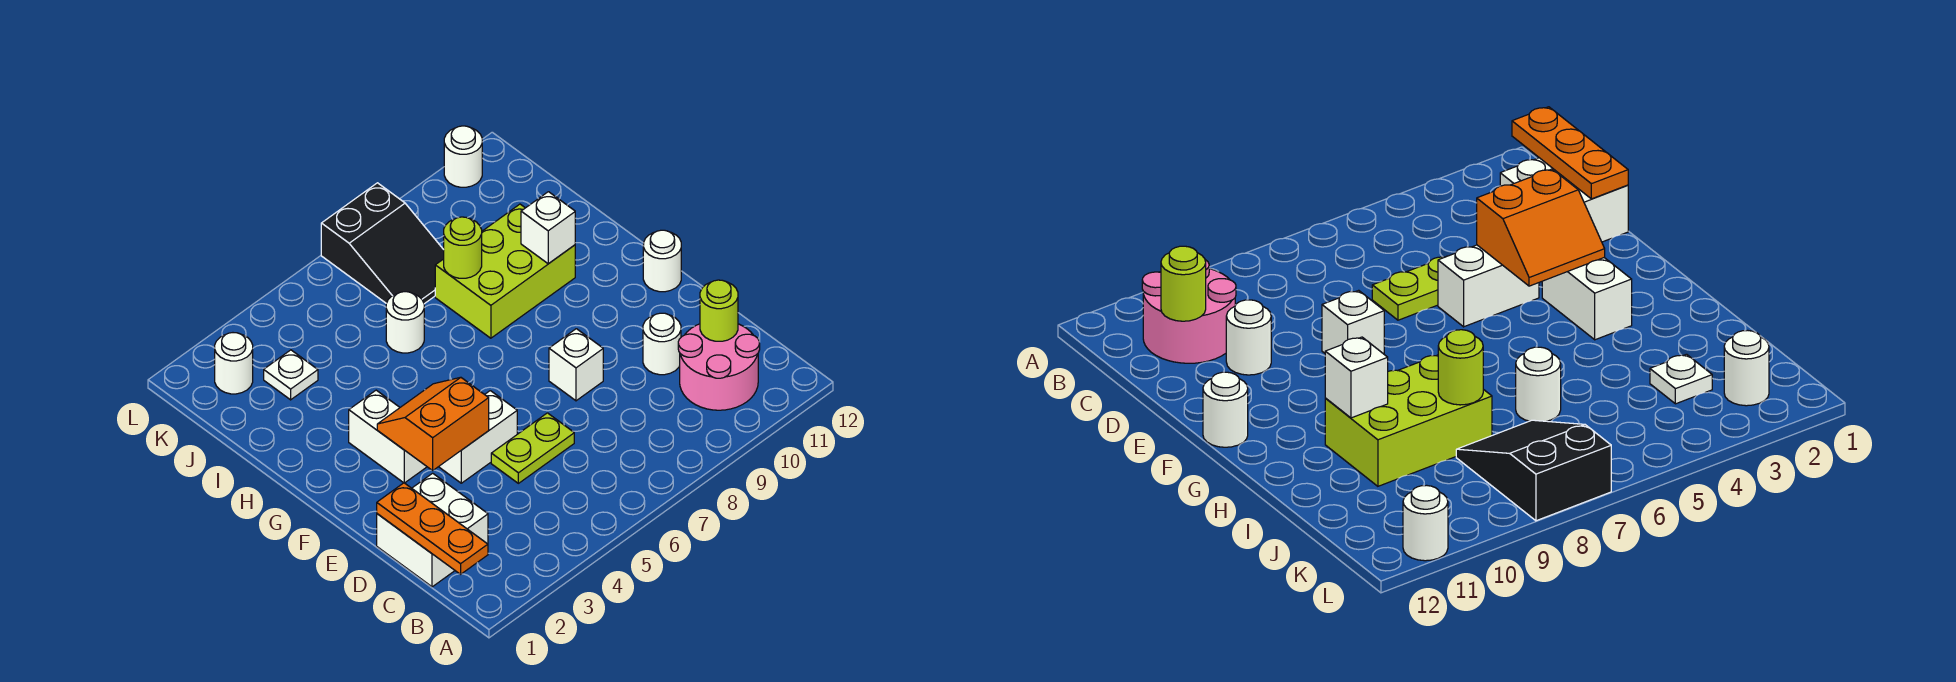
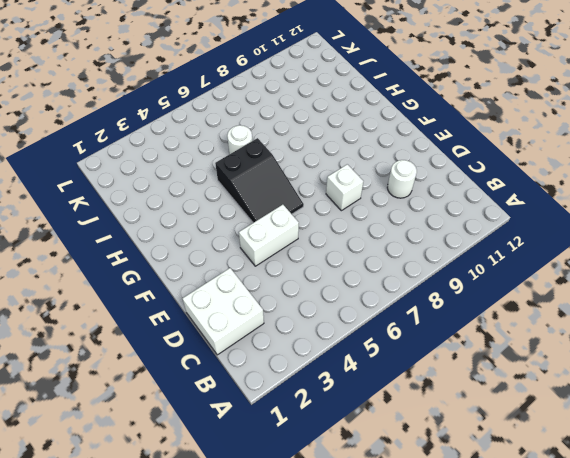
black slope F5:H6 level 1 top H -> black slope J7:L8 level 1 top L
none -> pink round brick B10:C11 level 1
none -> lime plate D5:D6 level 1
none -> white brick F3:G3 level 1

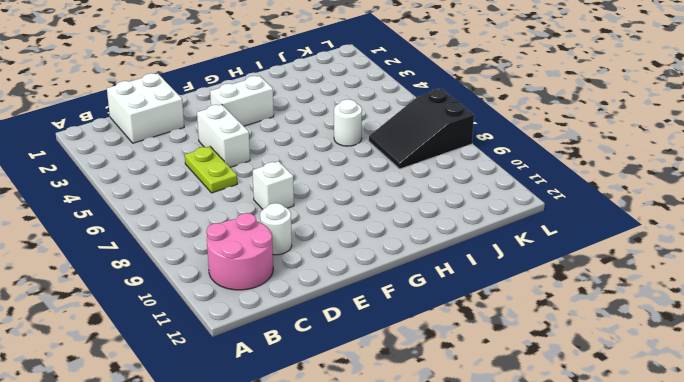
none -> white round brick F12 level 1
none -> lime brick H8:I10 level 1
none -> white plate J3 level 1

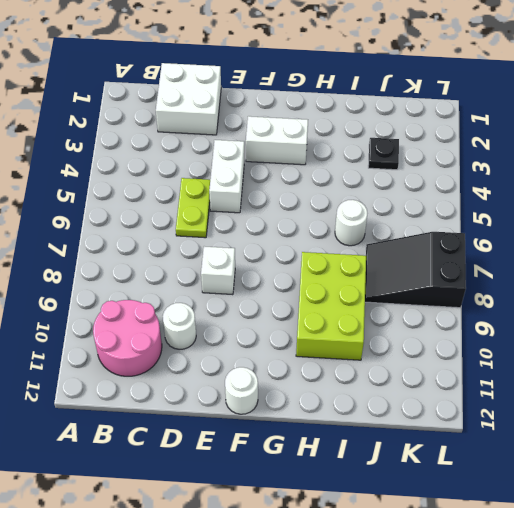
black plate J3 level 1 -> white plate J3 level 1
none -> white round brick K2 level 1
none -> white round brick L11 level 1
none -> orange plate B1:D1 level 2

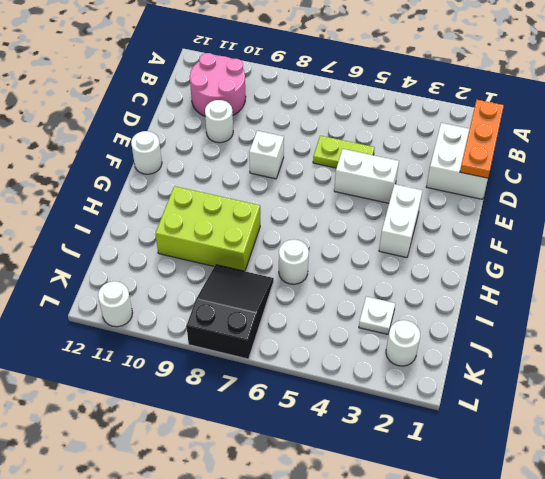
none -> lime round brick C11 level 2
none -> orange slope E3:F4 level 2 top E
none -> white brick H10 level 2

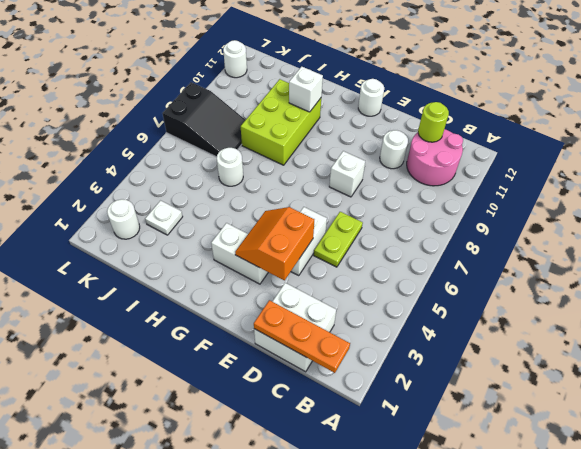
none -> lime round brick I8 level 2

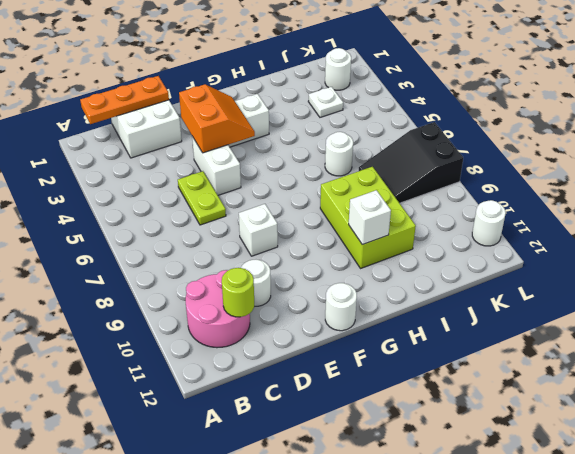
none -> lime round brick I8 level 2

